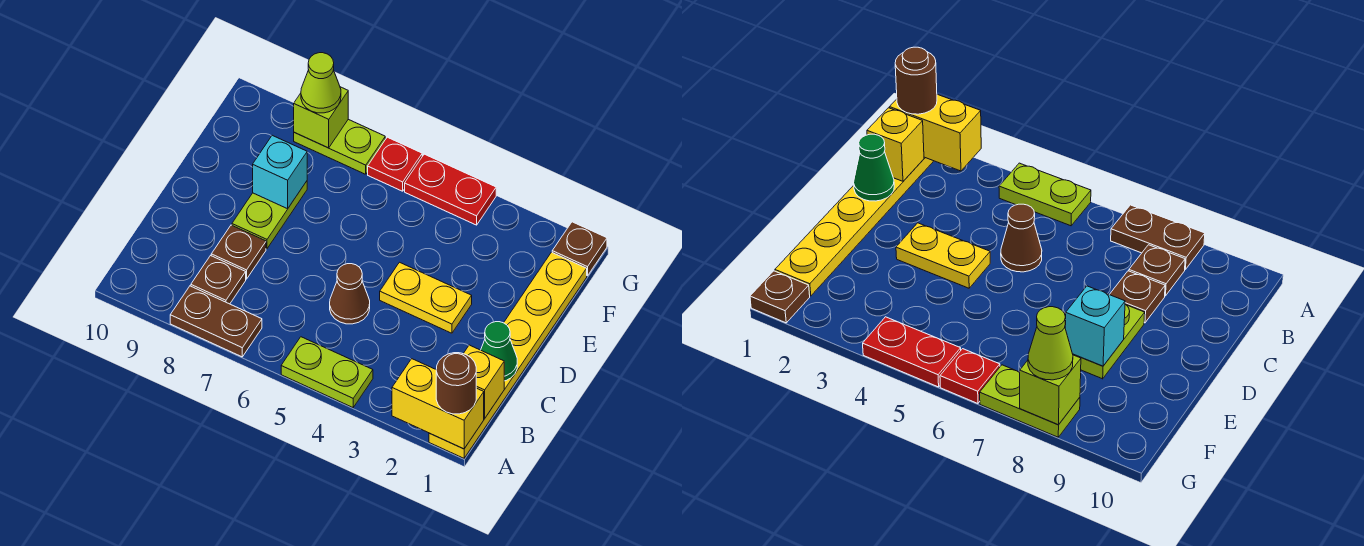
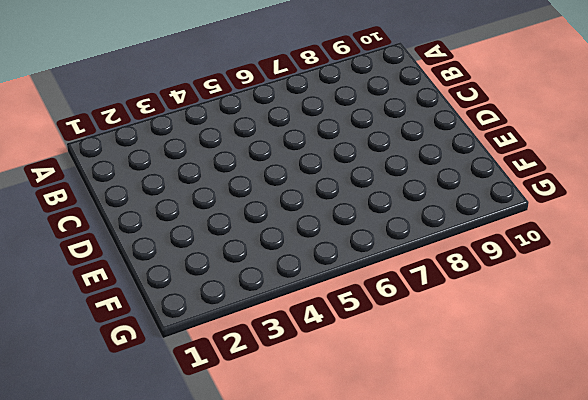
none -> yellow plate A1:F1 level 1
none -> lime plate A4:A5 level 1
none -> brown plate A7:A8 level 1

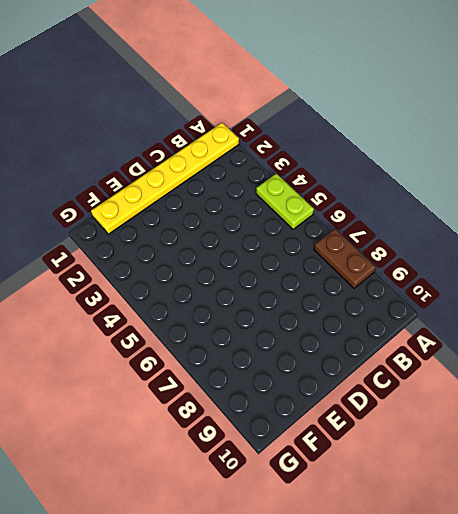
none -> brown plate B8 level 1
none -> brown cone C5 level 1
none -> brown plate C8 level 1

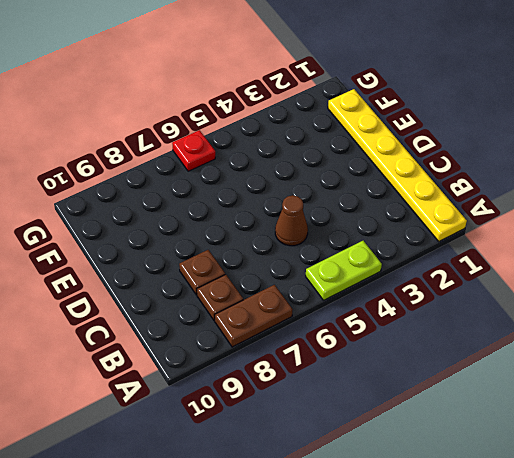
none -> yellow plate D3:D4 level 1
none -> lime plate D8:E8 level 1
none -> brown plate G1 level 1

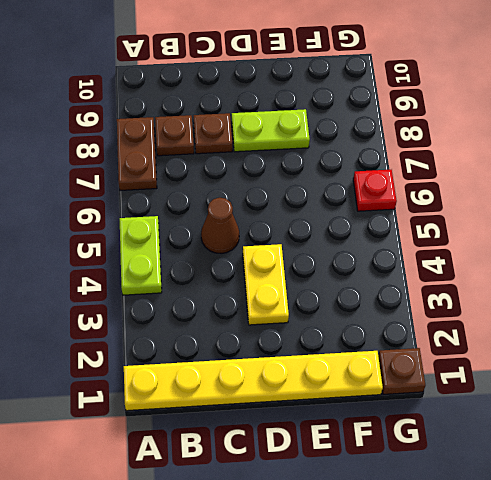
none -> red plate G4:G5 level 1
none -> lime plate G7:G8 level 1
none -> yellow brick A1:A2 level 2

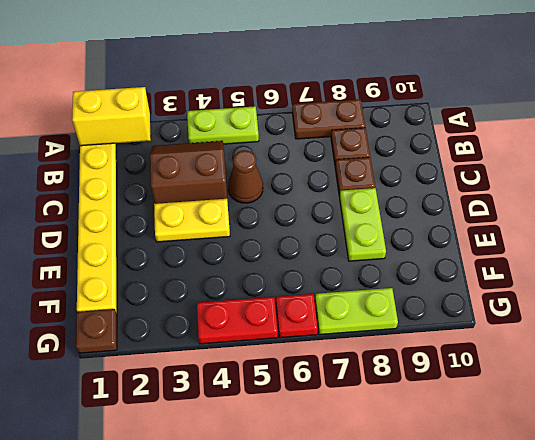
brown slope B3:C4 level 1 top C -> none
none -> yellow brick B1 level 2
none -> green cone C1 level 2
none -> cyan brick E8 level 2

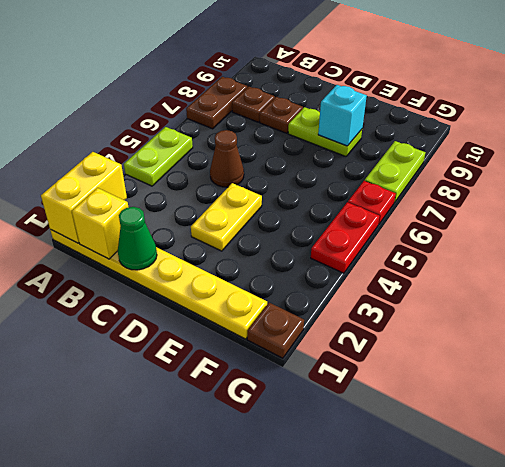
none -> lime brick G8 level 2
none -> brown round brick A1 level 3
none -> lime cone G8 level 3

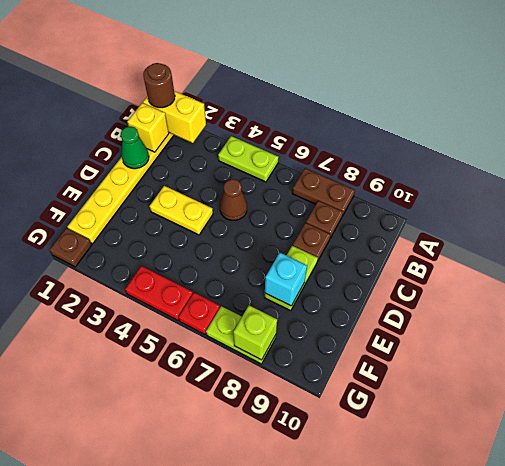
none -> lime cone G8 level 3

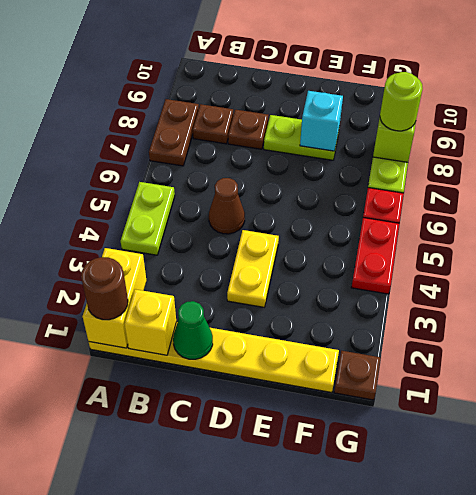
lime round brick G8 level 3 -> lime cone G8 level 3

